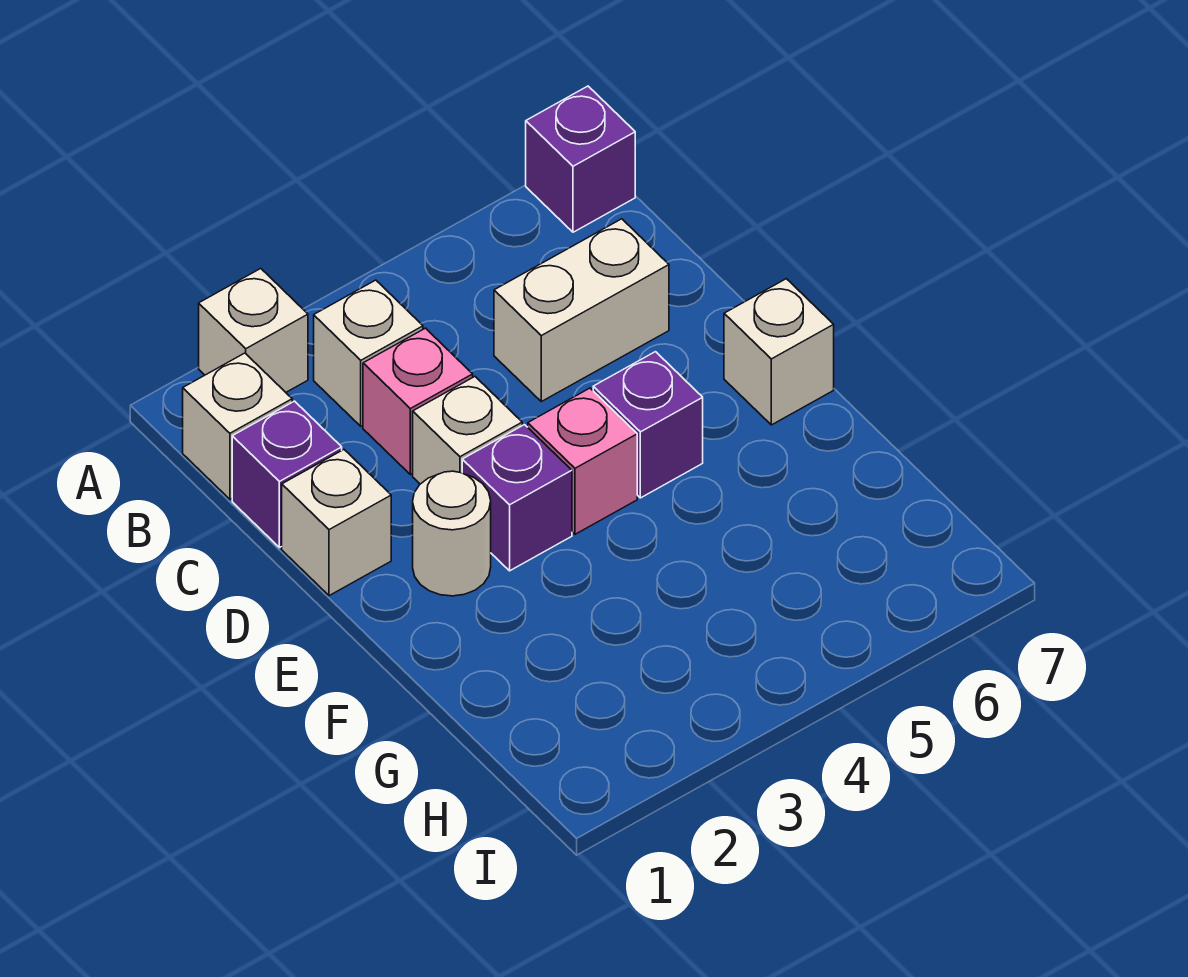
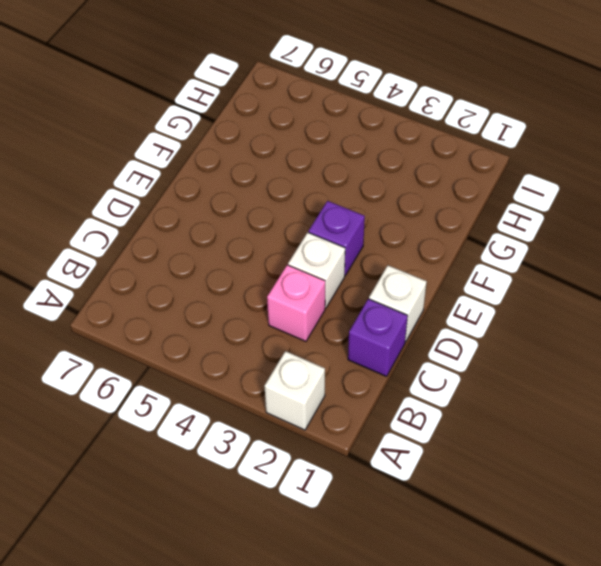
none -> purple brick A7 level 1
none -> white brick B1 level 1
none -> white brick B3 level 1

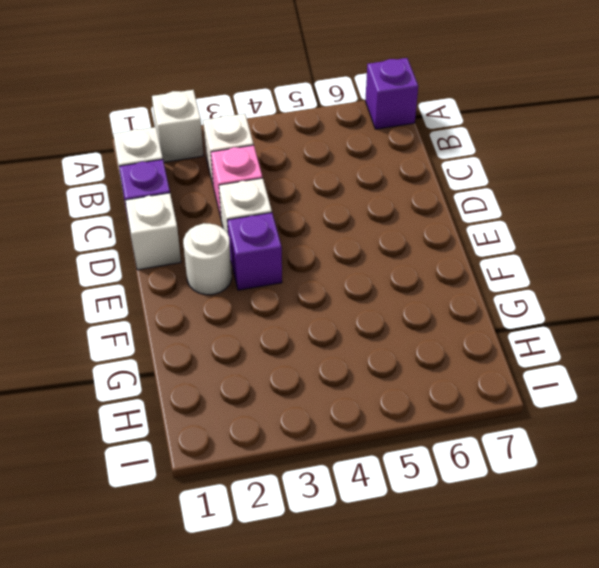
none -> white brick C5:C6 level 1
none -> pink brick E4 level 1
none -> purple brick E5 level 1

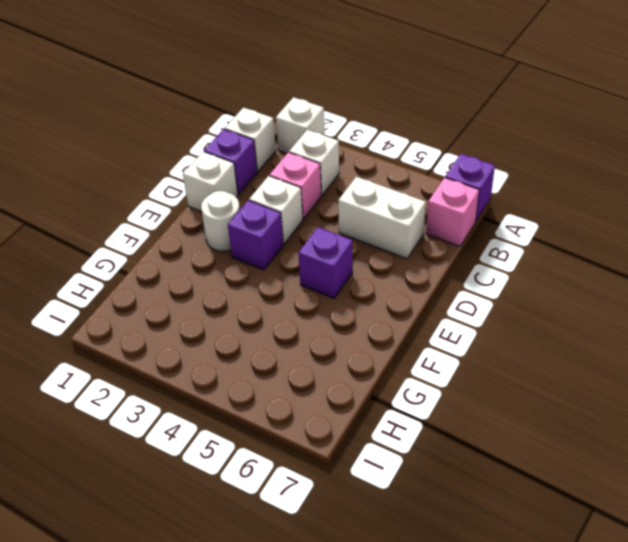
pink brick B7 level 1 -> pink brick E4 level 1
none -> white brick E7 level 1

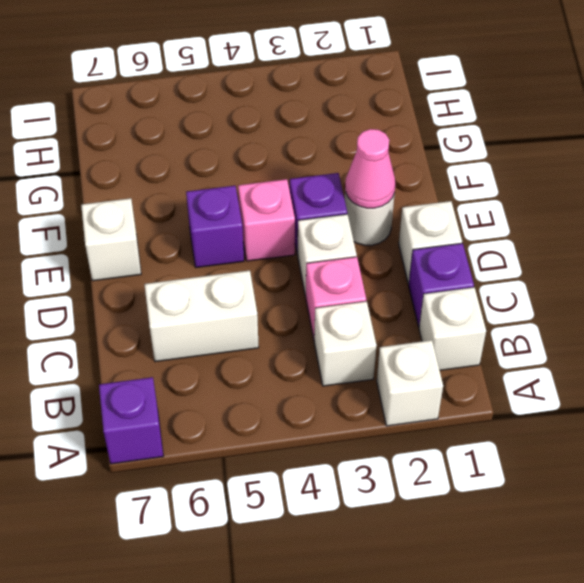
pink cone E2 level 2 -> none

